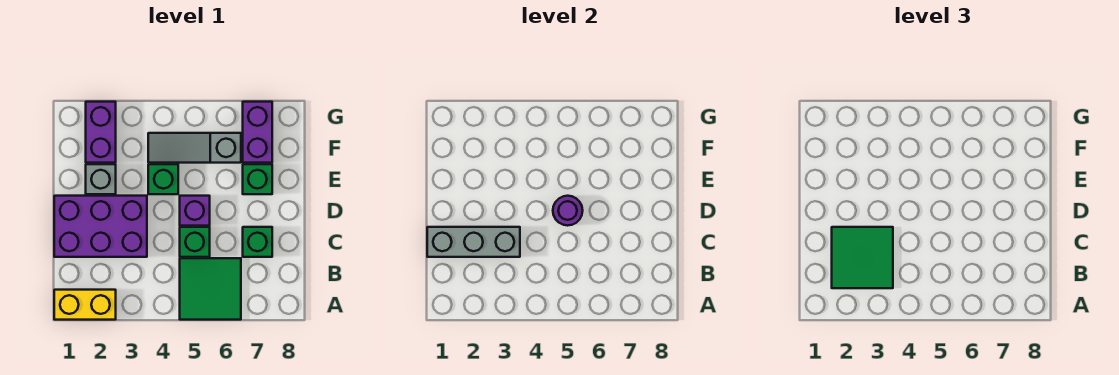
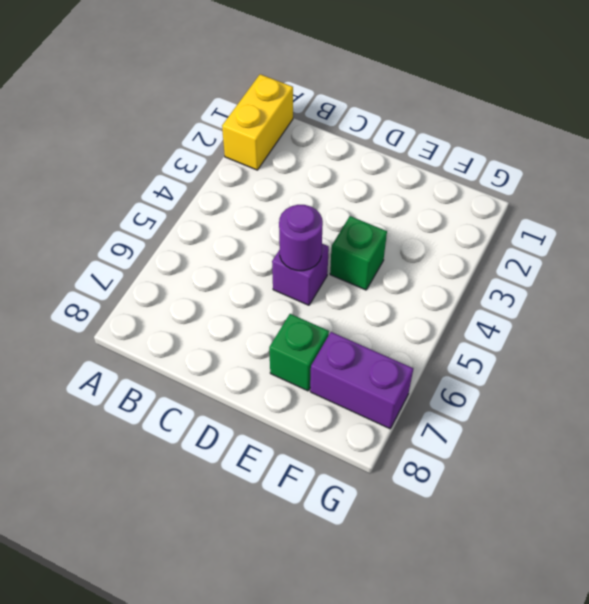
none -> green tile A5:B6 level 1
none -> purple brick C1:D3 level 1
none -> green brick C5 level 1

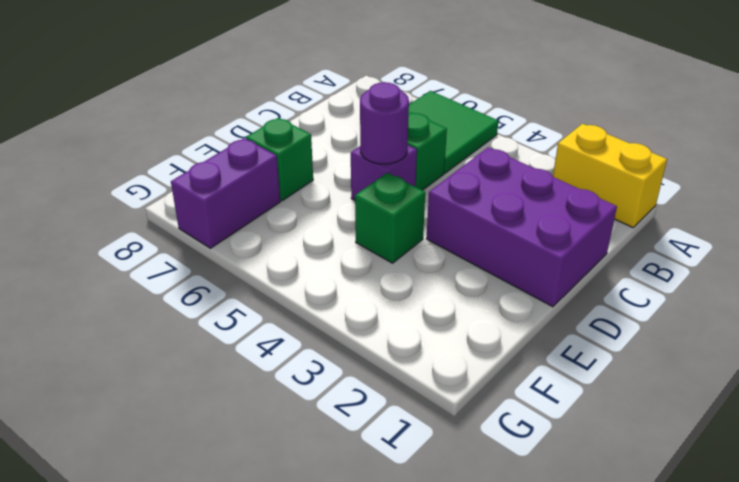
none -> green brick C7 level 1
none -> grey brick E2 level 1
none -> purple brick F2:G2 level 1

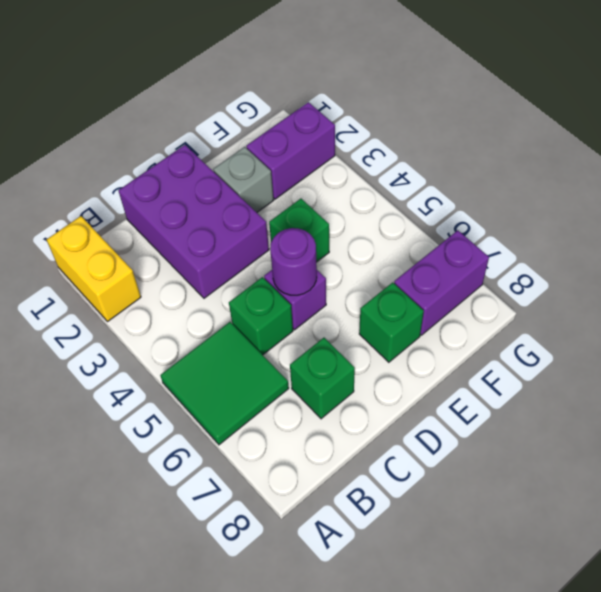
none -> grey slope F4:F6 level 1 top 6
none -> grey brick C1:C3 level 2
none -> green tile B2:C3 level 3

